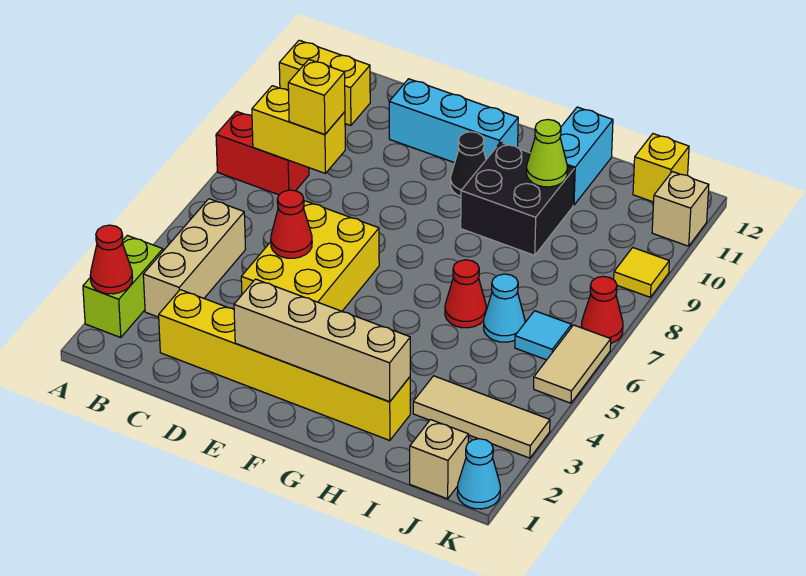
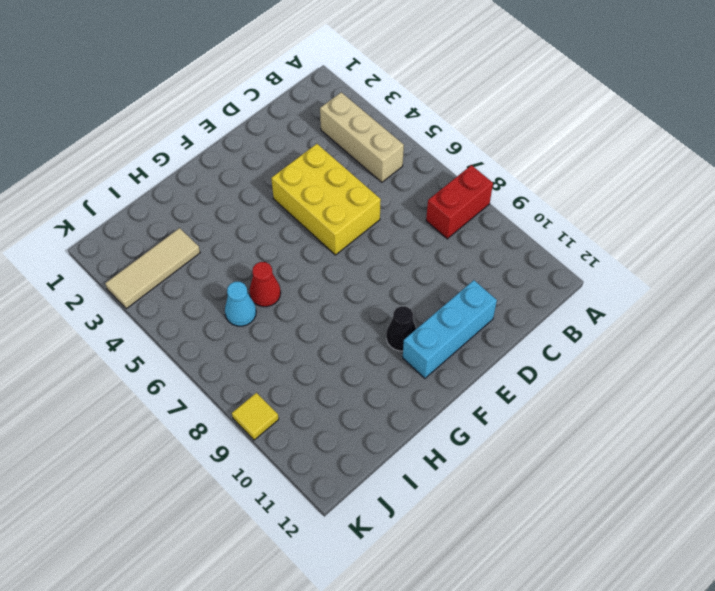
none -> lime brick A2:A3 level 1
none -> yellow brick A11:B11 level 1
none -> yellow brick C2:H2 level 1

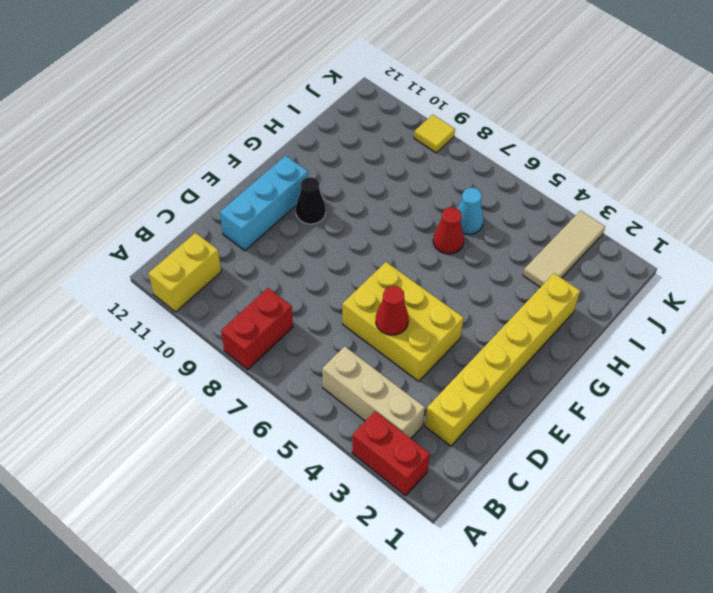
red brick A2:A3 level 1 -> lime brick A2:A3 level 1
none -> black brick G9:H10 level 1
none -> cyan brick H11:H12 level 1
none -> tan brick J1 level 1

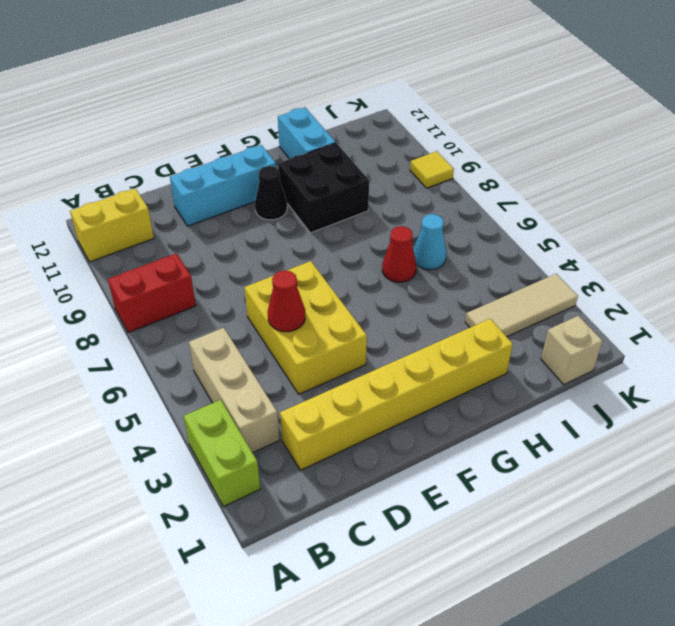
none -> cyan tile J6 level 1
none -> yellow brick J12 level 1
none -> cyan cone K1 level 1

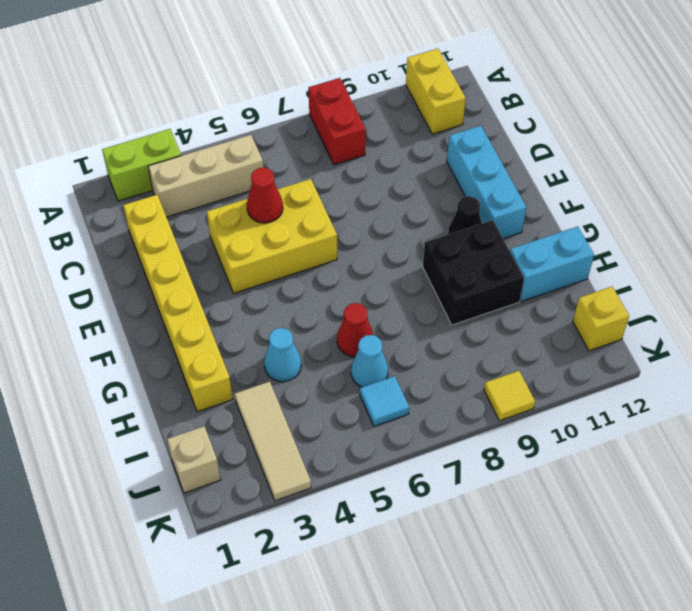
cyan cone H4 level 1 -> cyan cone K1 level 1
none -> tan tile K5:K6 level 1
none -> red cone K7 level 1
none -> tan brick K11 level 1

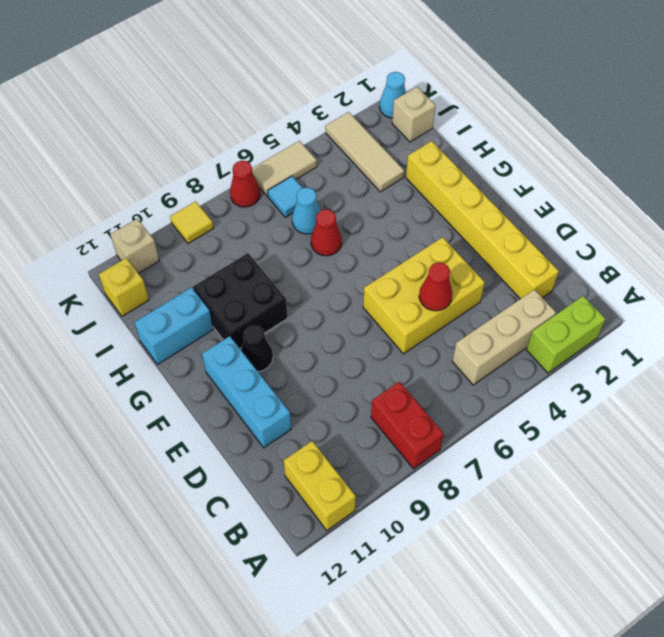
none -> red cone A2 level 2
none -> yellow brick B8:C8 level 2
none -> tan brick E2:H2 level 2

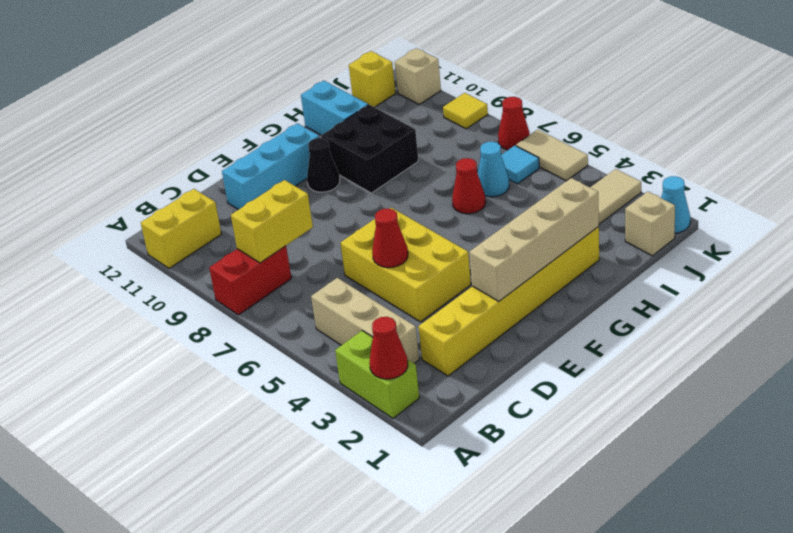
none -> lime cone H10 level 2
none -> yellow brick C8 level 3

